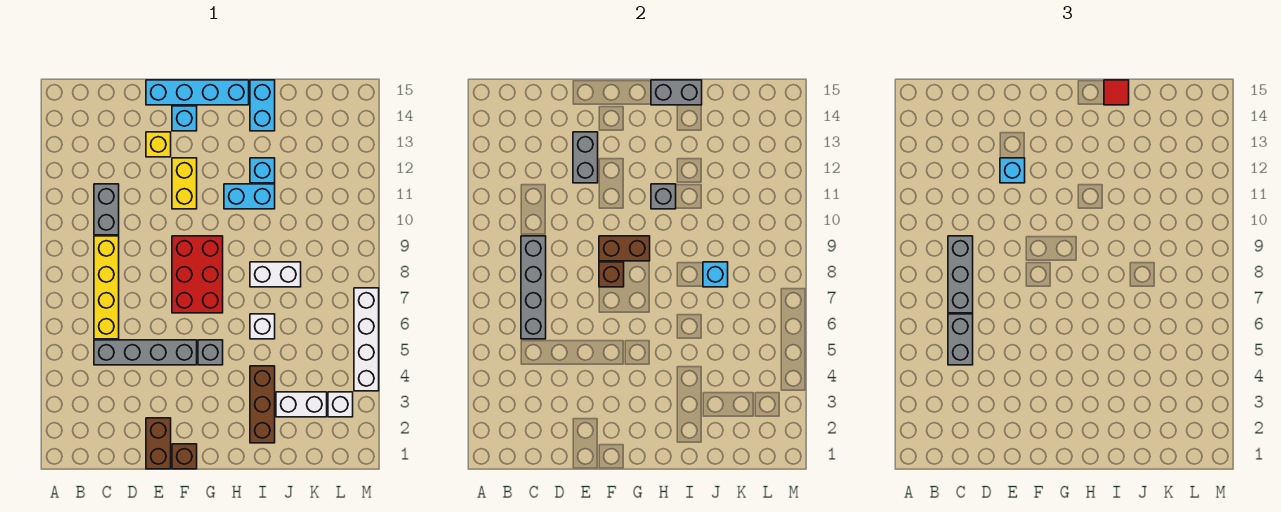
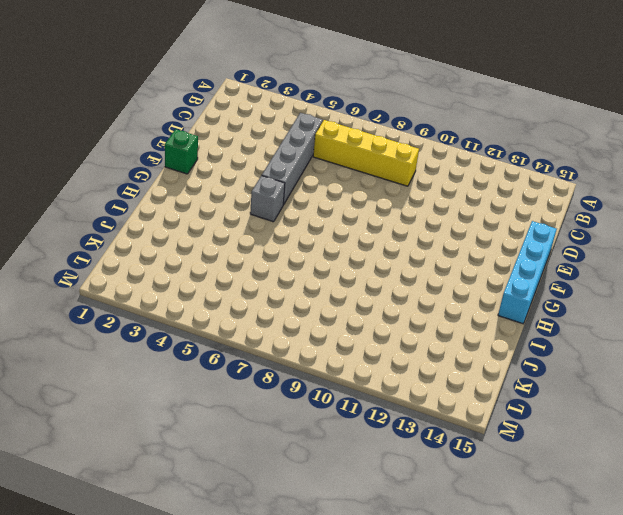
green brick F1 level 1 -> brown brick F1 level 1
none -> grey brick C10:C11 level 1
none -> brown brick E1:E2 level 1
none -> yellow brick E13 level 1
none -> red brick F7:G9 level 1

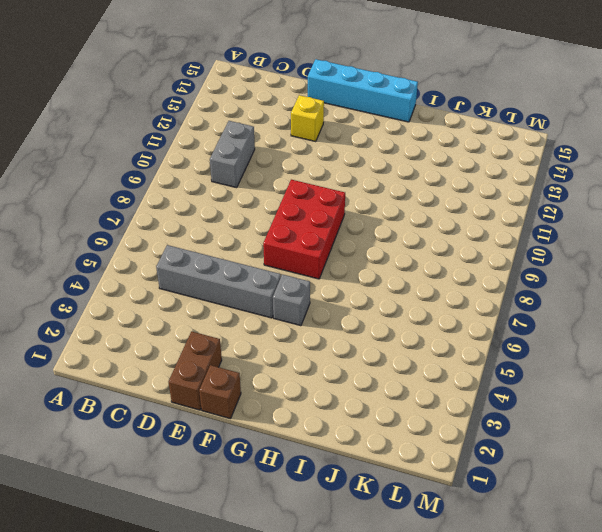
none -> yellow brick C6:C9 level 1
none -> yellow brick F11:F12 level 1
none -> cyan brick F14 level 1
none -> cyan brick H11:I11 level 1

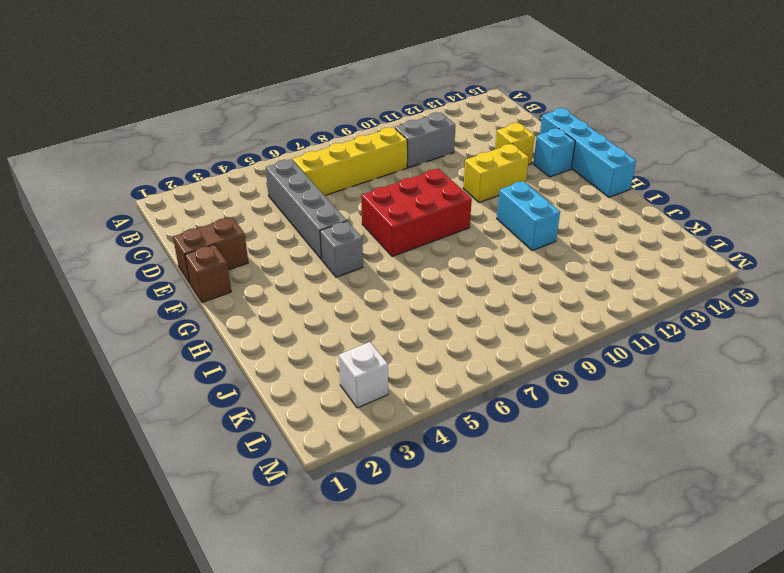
none -> brown brick I2:I4 level 1
none -> white brick I6 level 1
none -> white brick I8:J8 level 1
none -> cyan brick I12 level 1

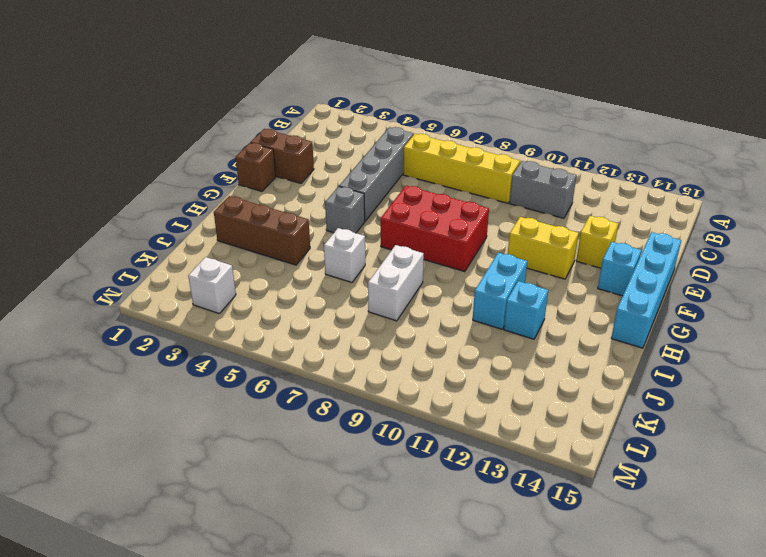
none -> cyan brick I14:I15 level 1
none -> white brick J3:K3 level 1
none -> white brick M4:M7 level 1
none -> grey brick C6:C9 level 2

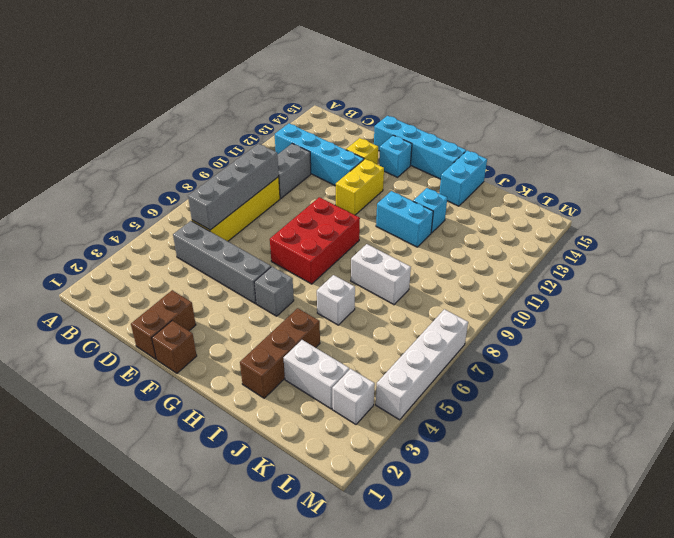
cyan brick B12:E12 level 1 -> none
none -> grey brick E12:E13 level 2
none -> brown brick F8 level 2
none -> brown brick F9:G9 level 2
none -> grey brick H11 level 2

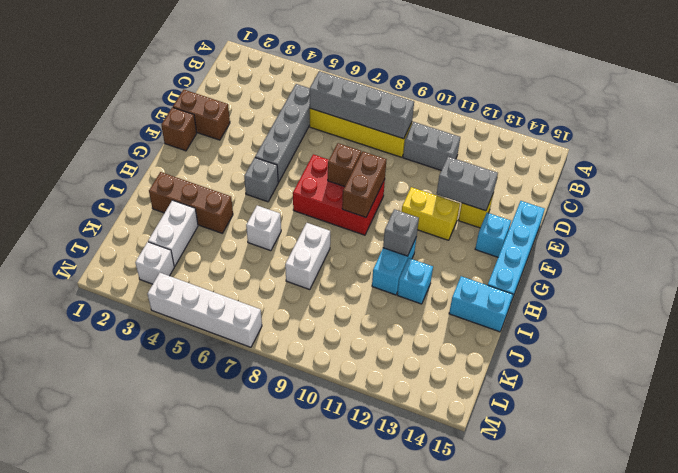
none -> grey brick H15:I15 level 2
none -> cyan brick J8 level 2
none -> grey brick C5:C6 level 3
none -> grey brick C7:C9 level 3

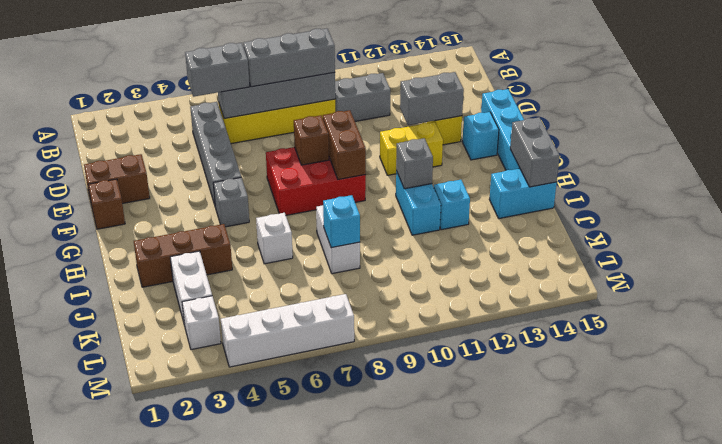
none -> cyan brick E12 level 3
none -> red tile I15 level 3

